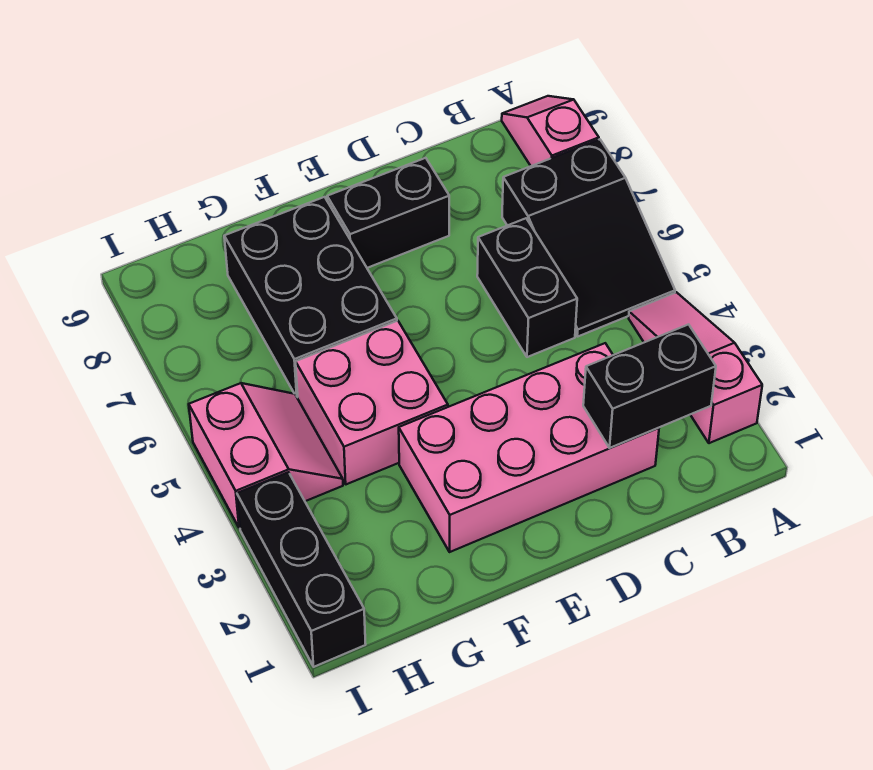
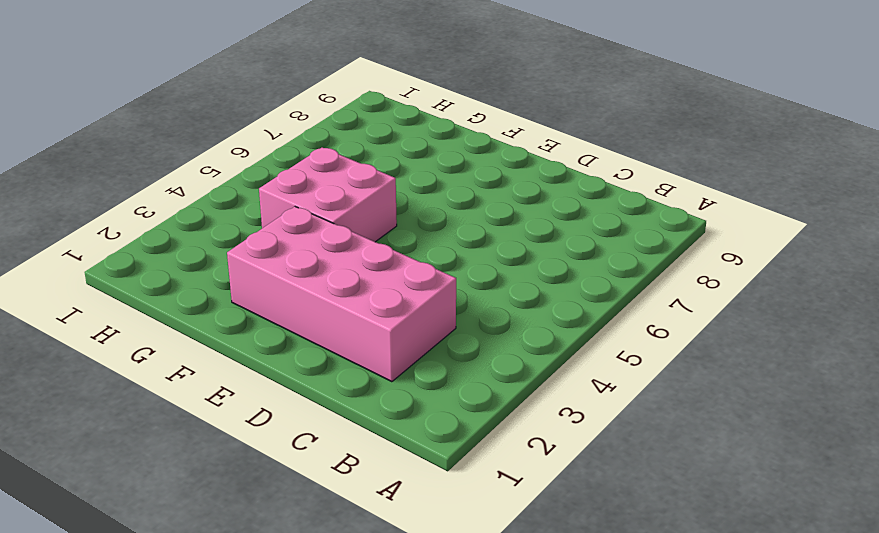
none -> pink slope A2:A4 level 1 top 2
none -> black slope A5:B7 level 1 top 7

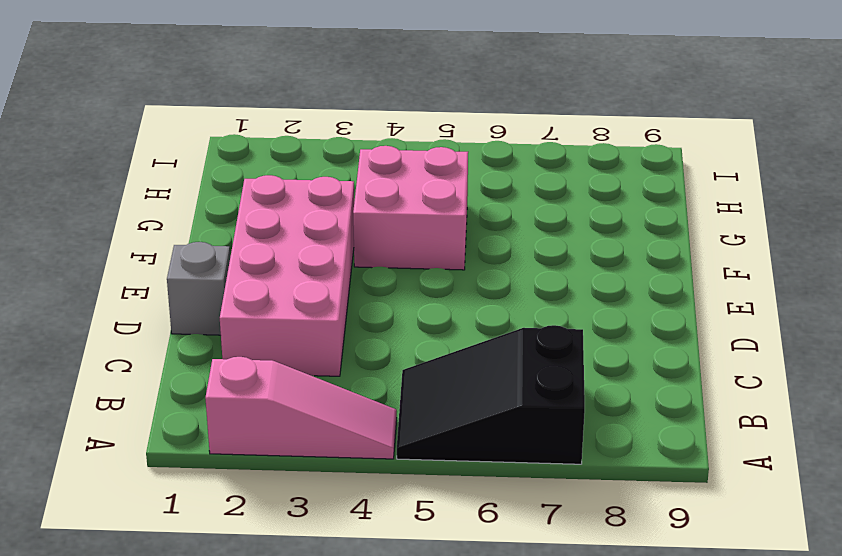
grey brick D1 level 1 -> none
none -> pink slope A8:A9 level 1 top 8
none -> black brick C5:C6 level 1

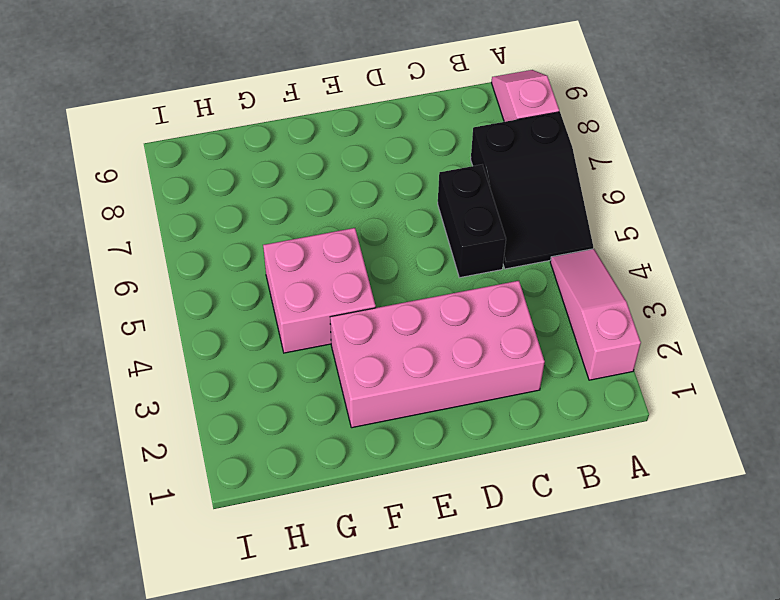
none -> black brick D8:E8 level 1
none -> black brick F6:G8 level 1

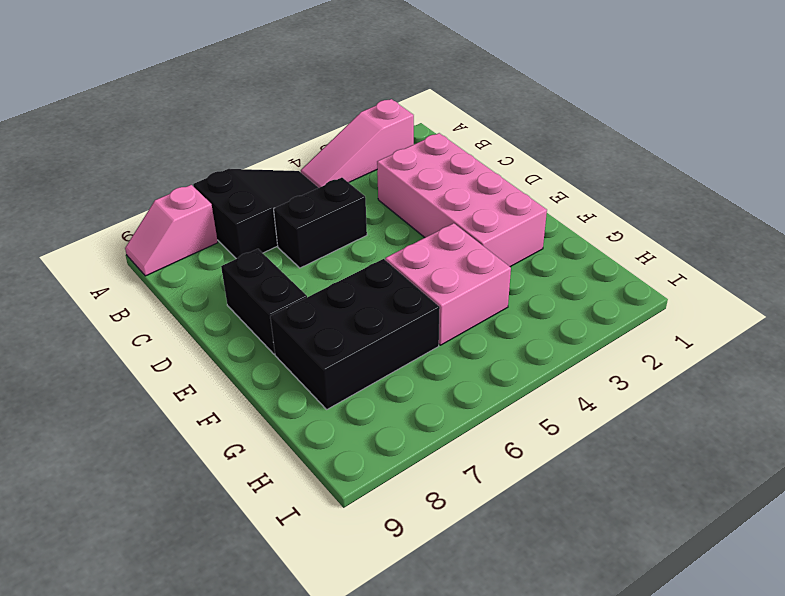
none -> pink slope H4:I5 level 1 top I
none -> black brick I1:I3 level 1

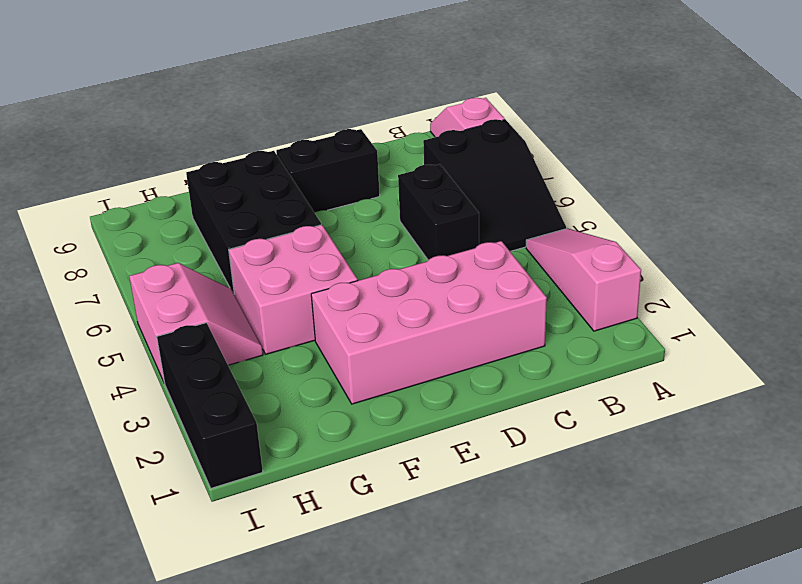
none -> black brick B2:C2 level 2

